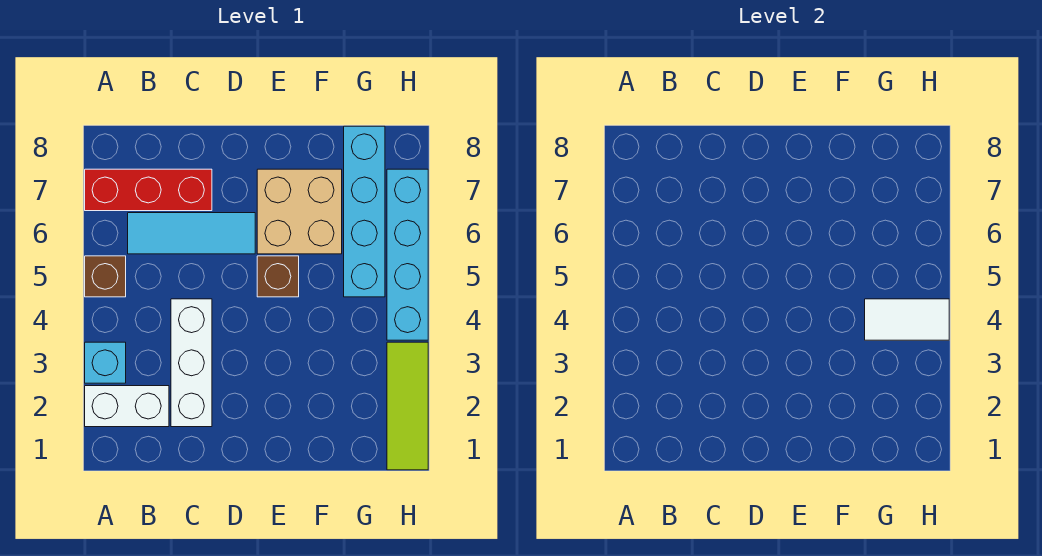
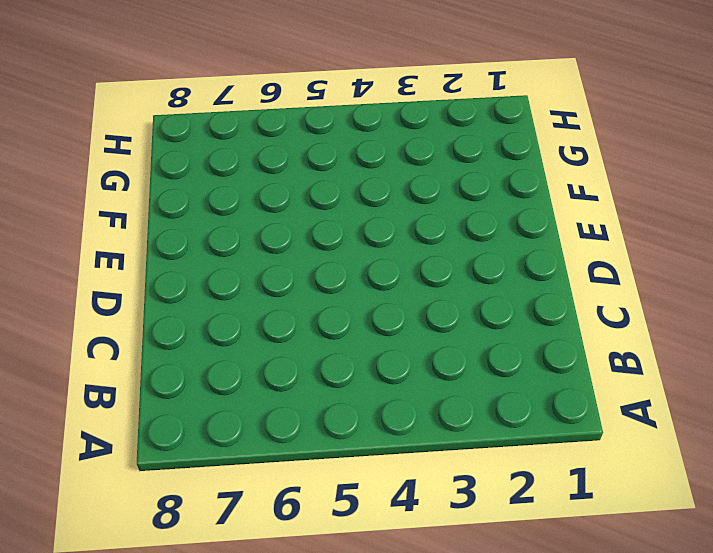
none -> white brick A2:B2 level 1
none -> cyan brick A3 level 1
none -> brown brick A5 level 1

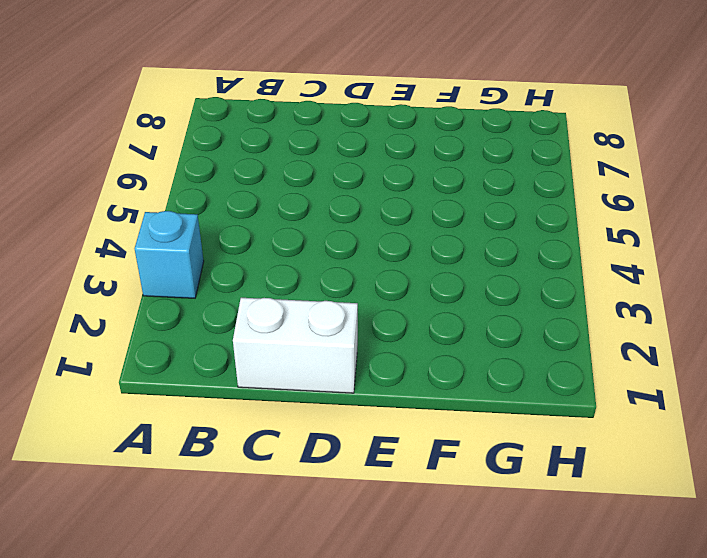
white brick C1:D1 level 1 -> white brick A2:B2 level 1
none -> brown brick A5 level 1
none -> red brick A7:C7 level 1
none -> cyan tile B6:D6 level 1

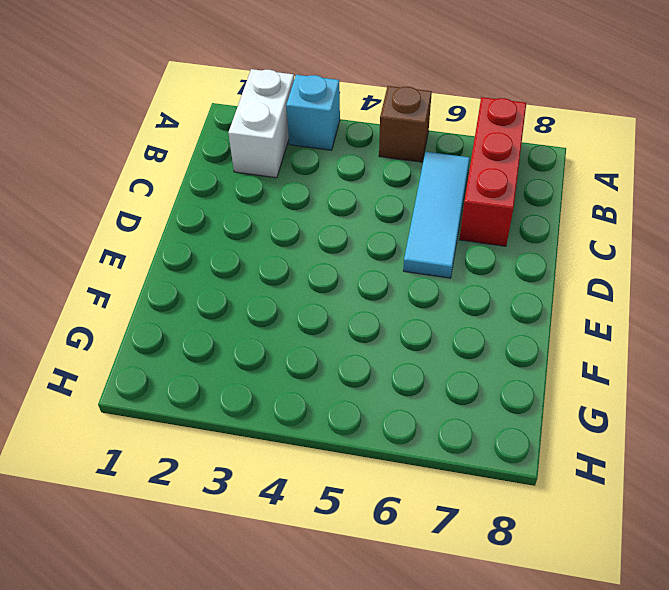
none -> white brick C2:C4 level 1
none -> brown brick E5 level 1
none -> tan brick E6:F7 level 1

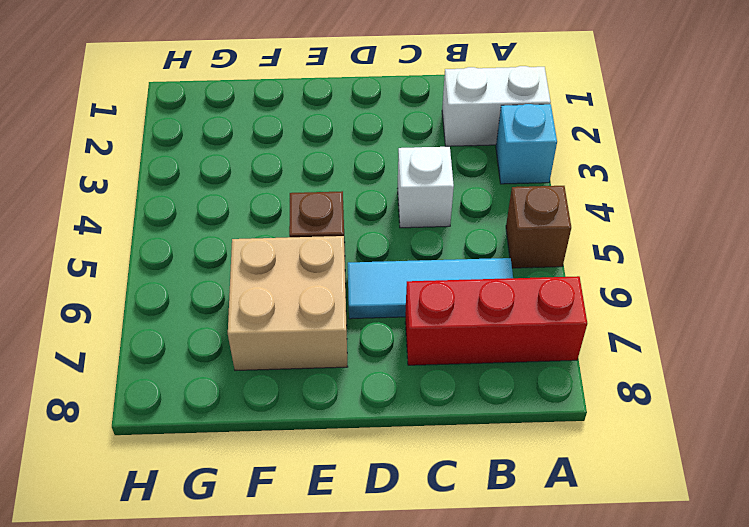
white brick C4 level 1 -> white brick C2:C4 level 1
none -> cyan brick G5:G8 level 1
none -> lime tile H1:H3 level 1
none -> cyan brick H4:H7 level 1

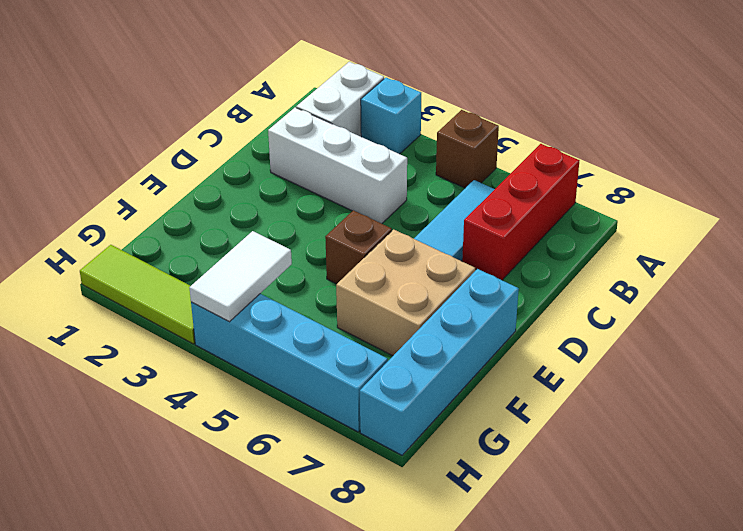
cyan brick E8:H8 level 1 -> cyan brick G5:G8 level 1

